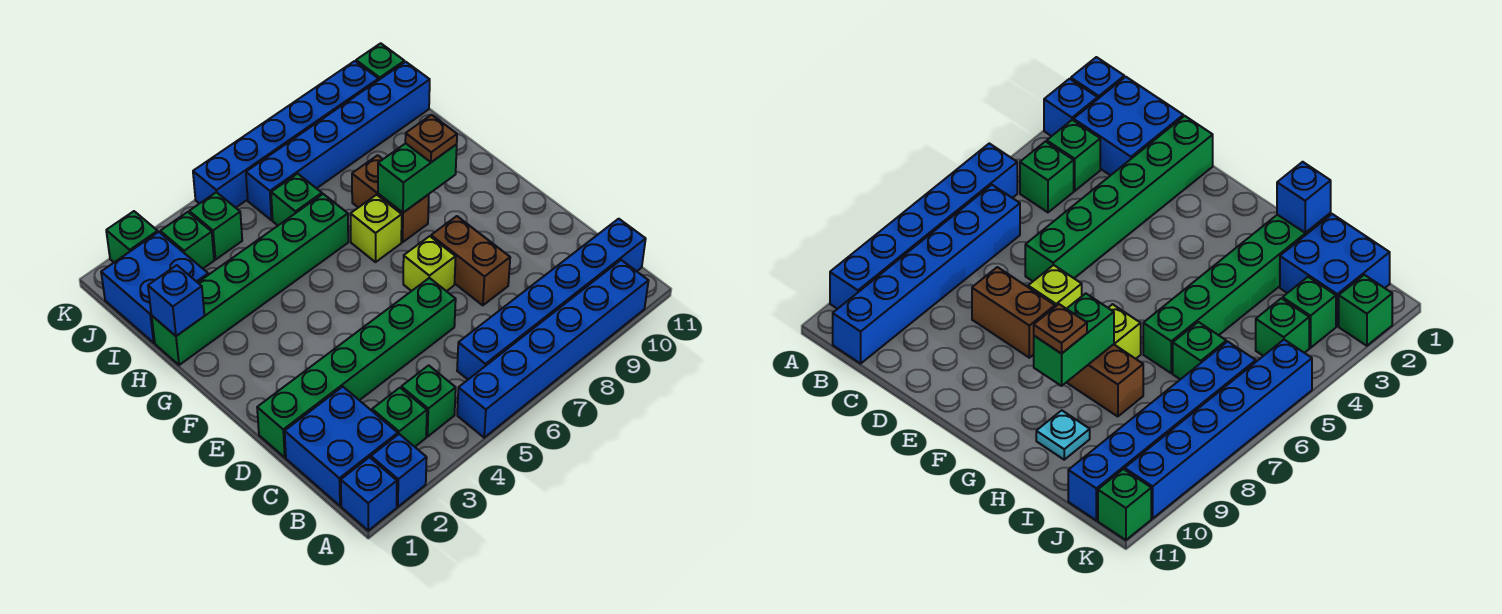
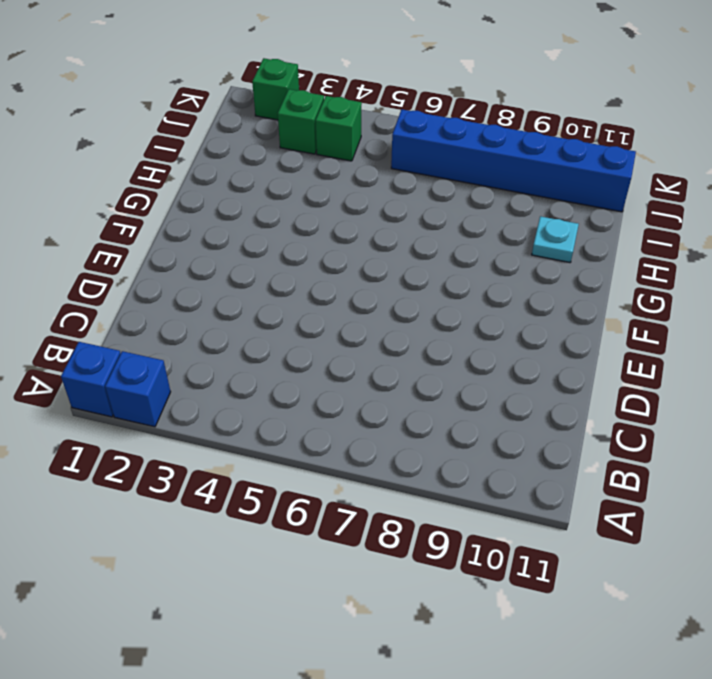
none -> blue brick A5:A10 level 1
none -> blue brick B1:C2 level 1
none -> green brick B3 level 1

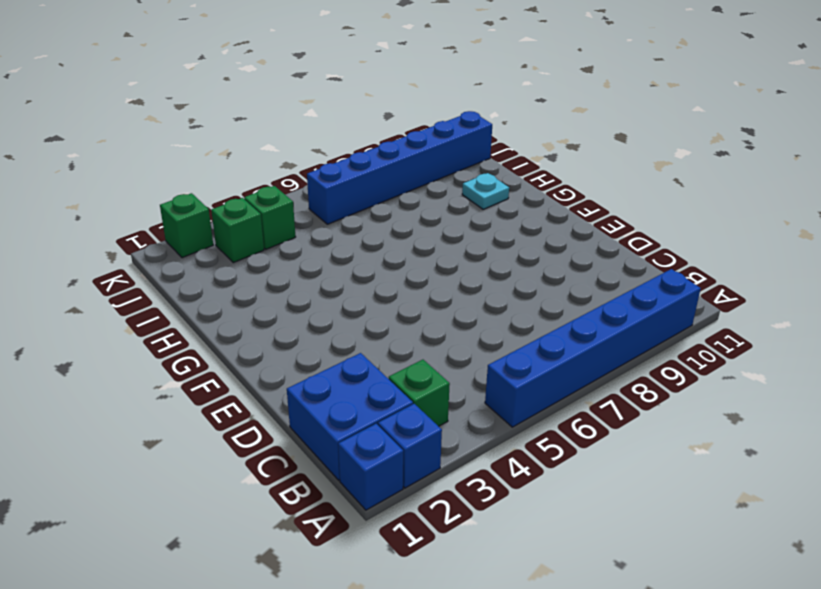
none -> green brick B4 level 1
none -> blue brick B6:B11 level 1
none -> green brick D1:D6 level 1

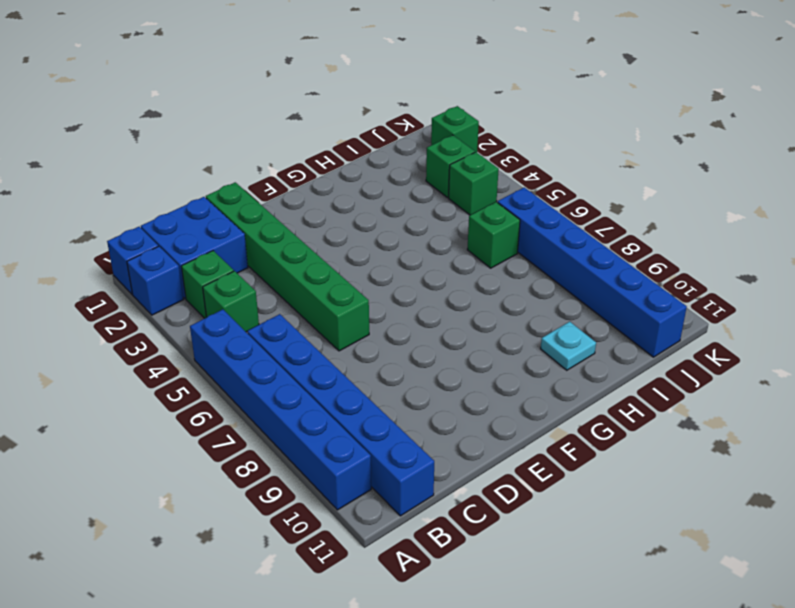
none -> brown brick D8:E8 level 1
none -> lime brick E7 level 1
none -> lime brick G7 level 1

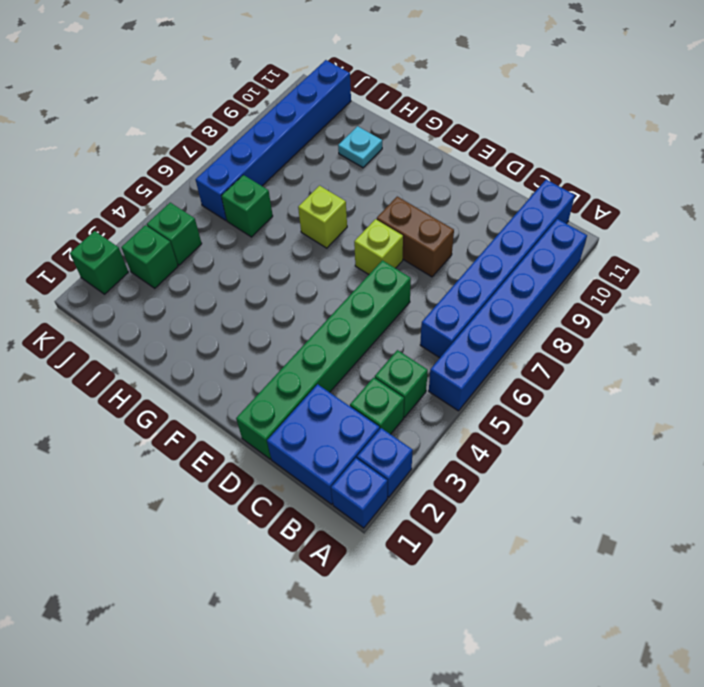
none -> brown brick G8:H8 level 1
none -> green brick H1:H6 level 1
none -> blue brick I1:J2 level 1

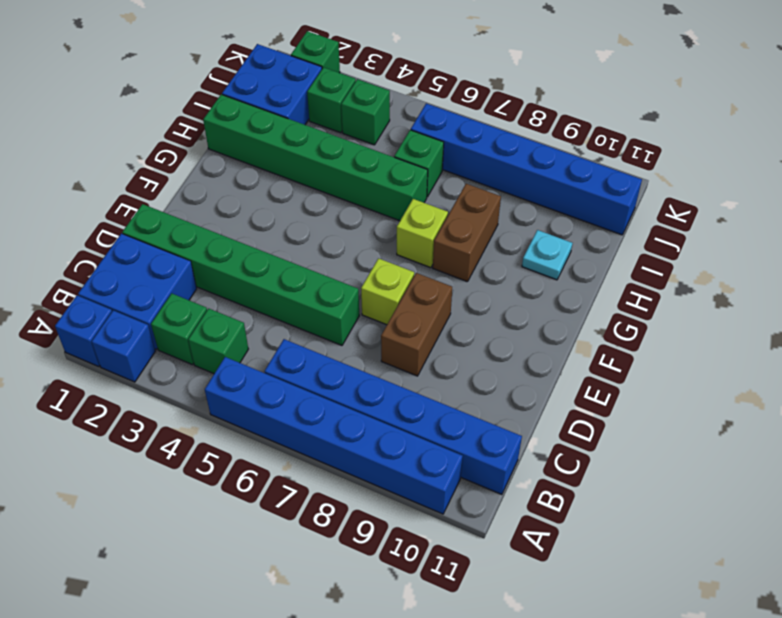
none -> blue brick K5:K10 level 1
none -> green brick K11 level 1
none -> green brick G8:G9 level 2

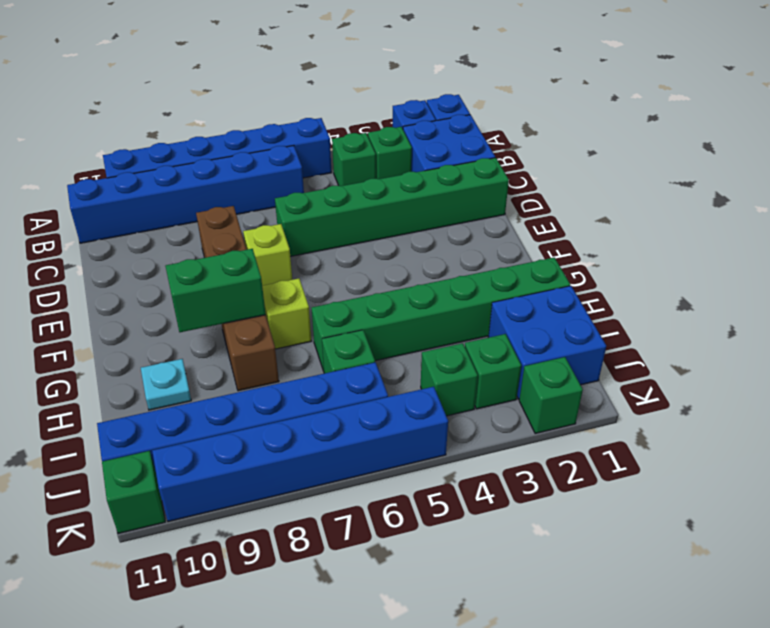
none -> blue brick H1 level 2
none -> brown plate G9 level 3

